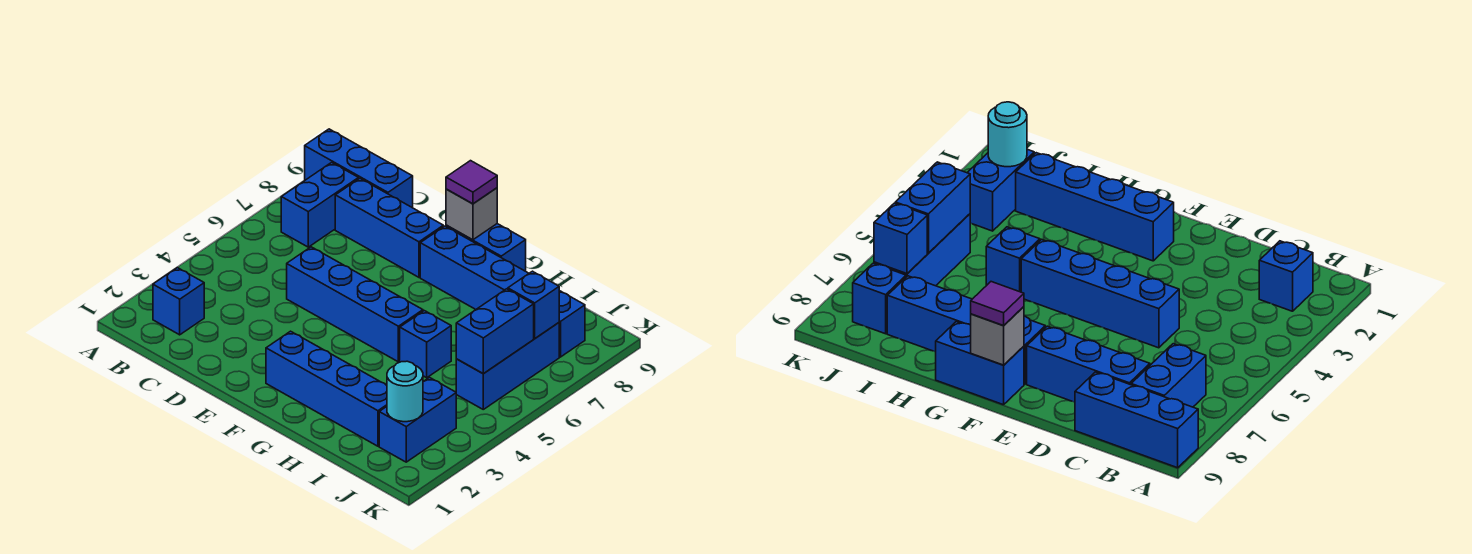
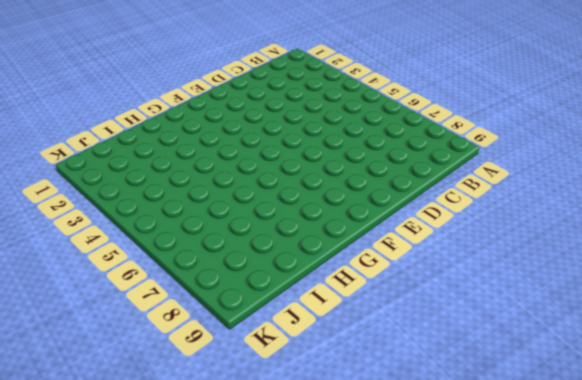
none -> blue brick A9:C9 level 1
none -> blue brick B2 level 1
none -> blue brick B7:B8 level 1

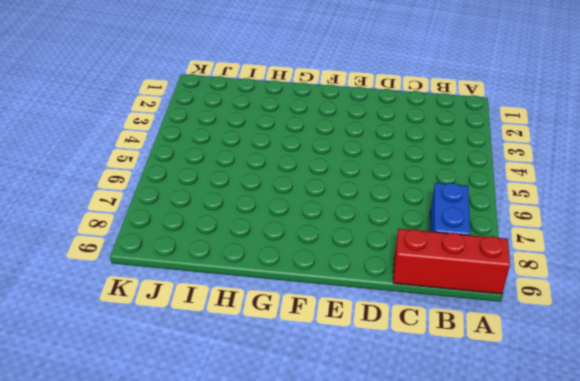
red brick A9:C9 level 1 -> blue brick A9:C9 level 1
none -> blue brick B2 level 1
none -> blue brick C8:E8 level 1
none -> blue brick D5:G5 level 1

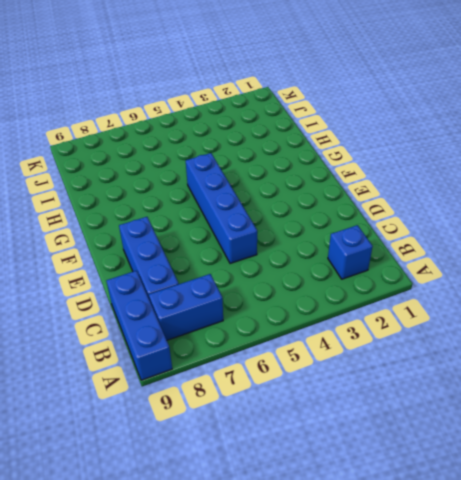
none -> blue brick F2:I2 level 1
none -> blue brick F8:I8 level 1
none -> blue brick F9:G9 level 1

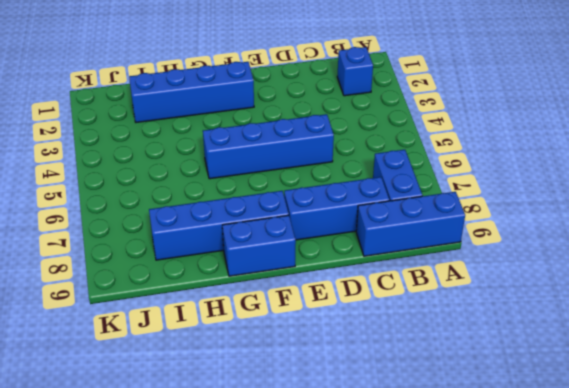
none -> blue brick H5 level 1
none -> blue brick J2:J3 level 1
none -> blue brick J5:J7 level 1

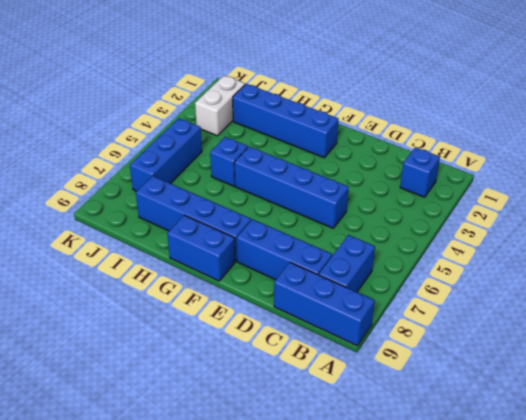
white brick J2:J3 level 1 -> blue brick J2:J3 level 1
none -> blue brick J8 level 1
none -> grey brick F9 level 2
none -> cyan round brick J2 level 2

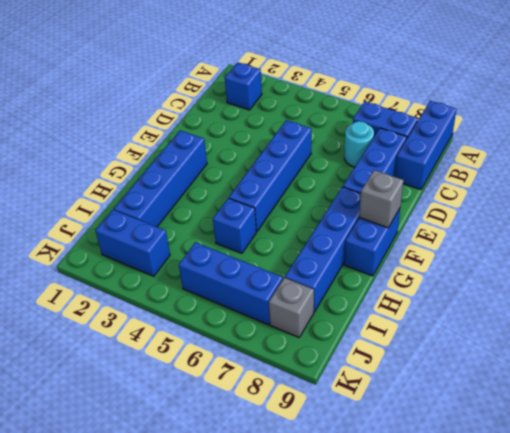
cyan round brick C7 level 1 -> cyan round brick J2 level 2
grey brick J8 level 1 -> blue brick J8 level 1
none -> blue brick J5:J6 level 2
none -> blue brick J7 level 2
none -> purple tile F9 level 3

